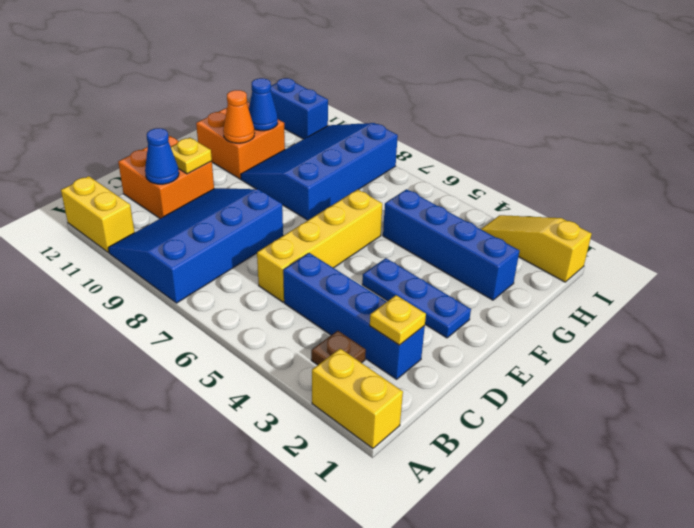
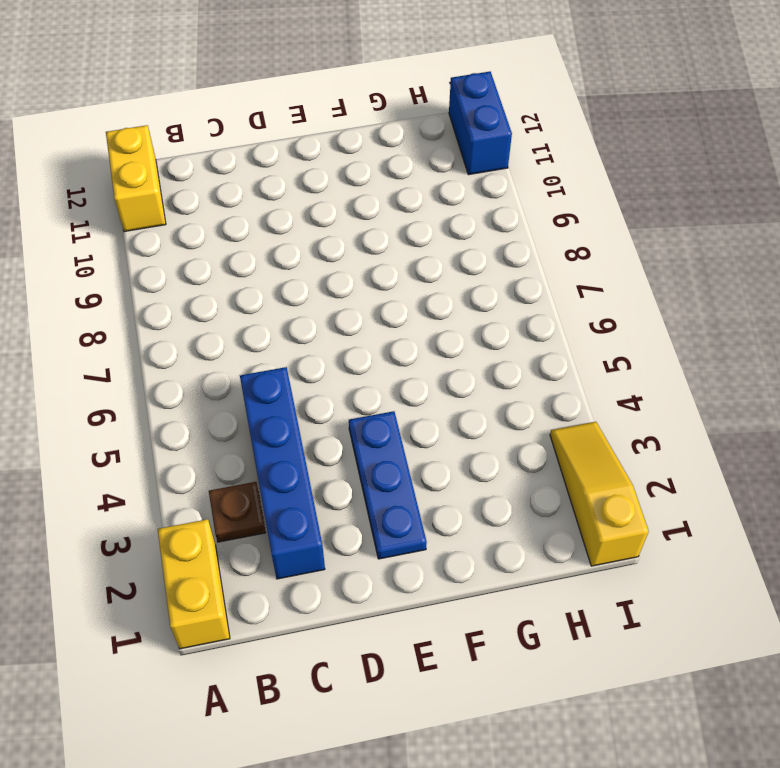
none -> blue slope A8:D10 level 1 top 8
none -> yellow brick C6:F6 level 1
none -> orange brick C11:D12 level 1

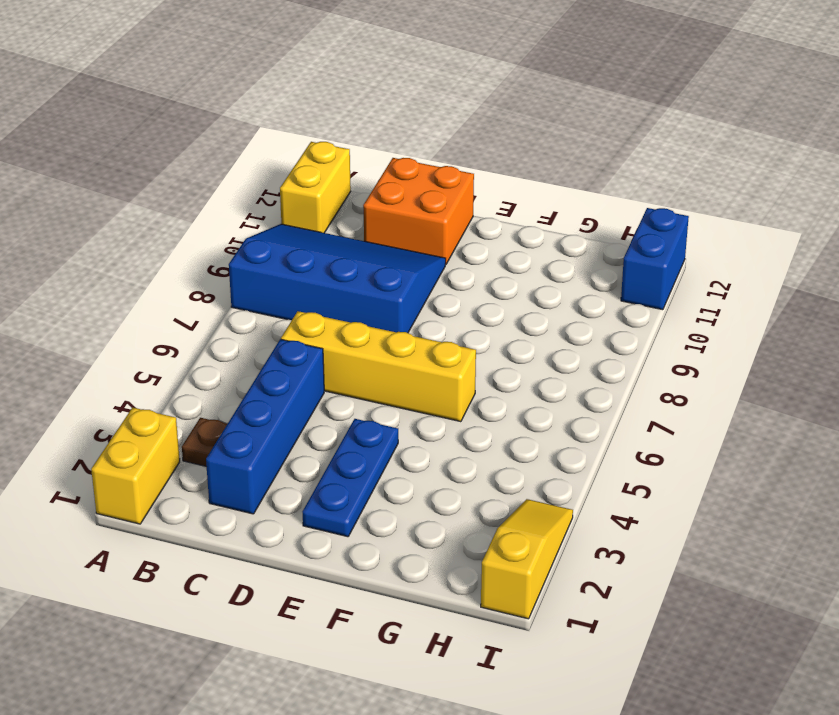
none -> blue slope F8:I10 level 1 top 8
none -> orange brick F11:G12 level 1
none -> blue brick G2:G5 level 1

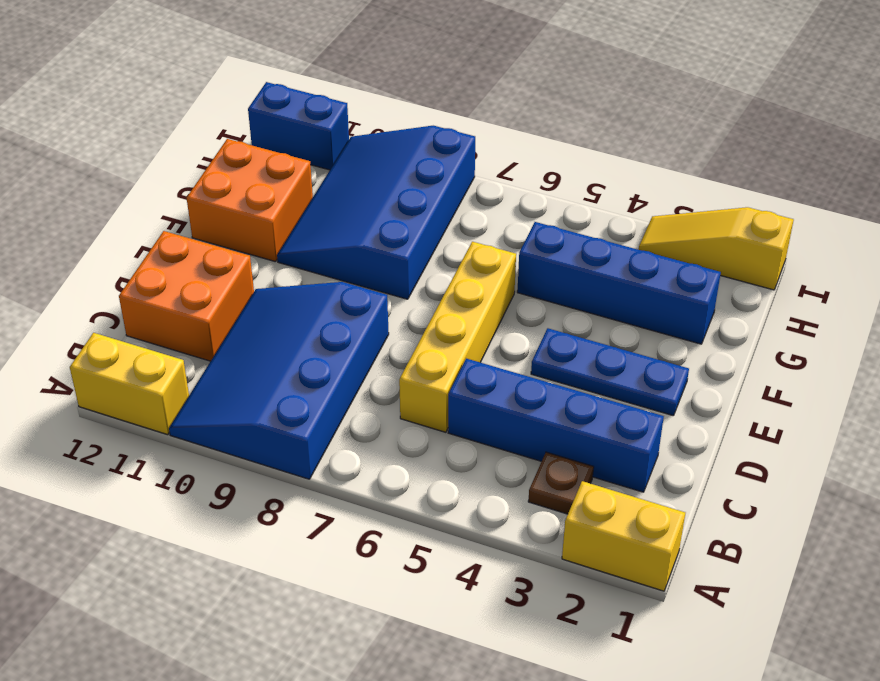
none -> yellow plate C2 level 2
none -> blue cone C11 level 2
none -> yellow plate D11 level 2

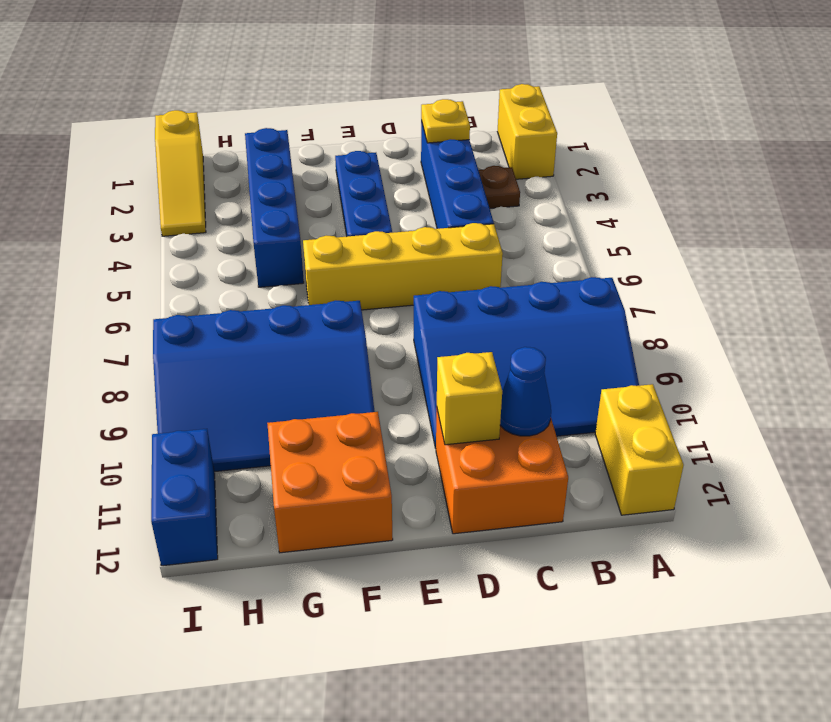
yellow brick D11 level 2 -> yellow plate D11 level 2
none -> orange cone F11 level 2
none -> blue cone G11 level 2

